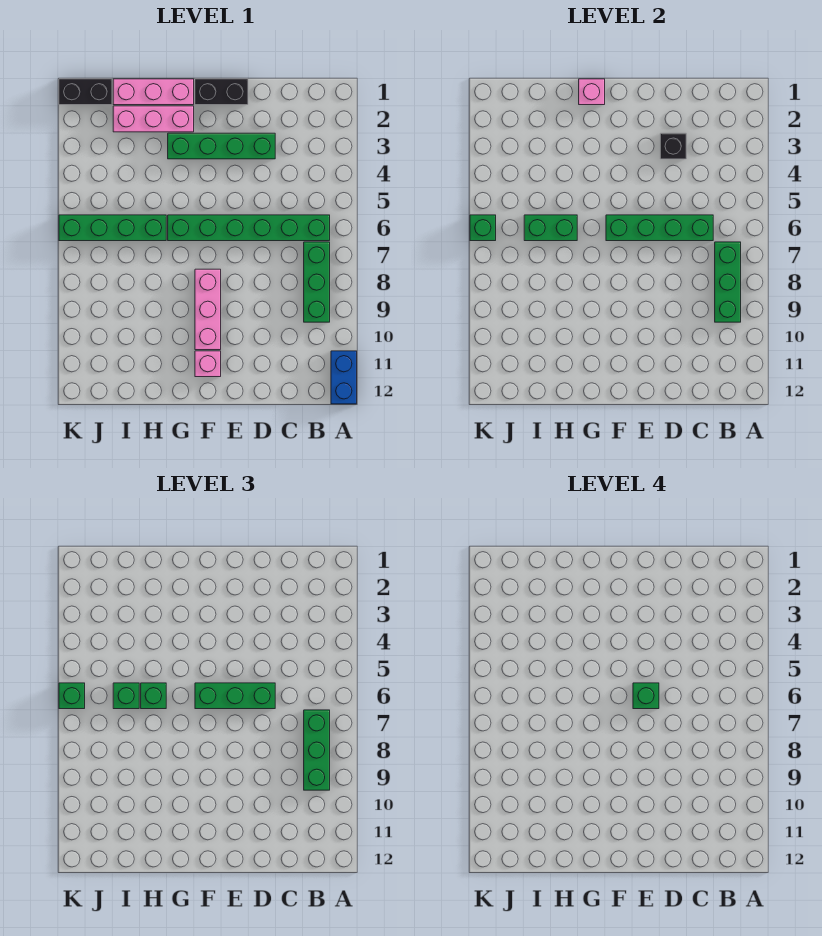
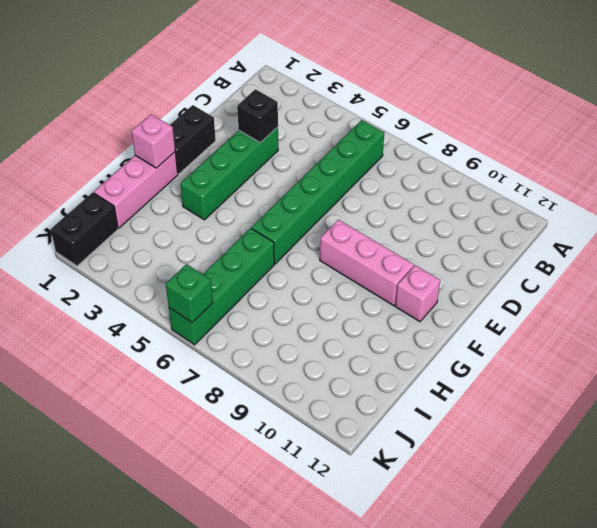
none -> blue brick A11:A12 level 1
none -> green brick B7:B9 level 1
none -> pink brick G2:I2 level 1

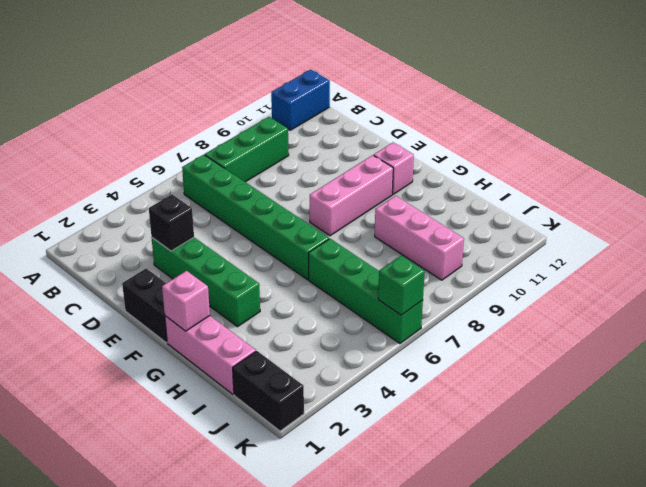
pink brick H9:J9 level 1 -> pink brick G2:I2 level 1
none -> green brick B7:B9 level 2
none -> green brick C6:F6 level 2
none -> green brick H6:I6 level 2

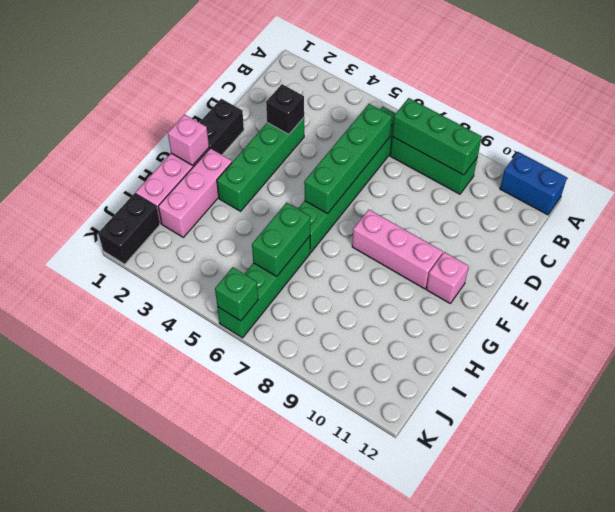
none -> green brick B7:B9 level 3
none -> green brick D6:F6 level 3
none -> green brick H6 level 3

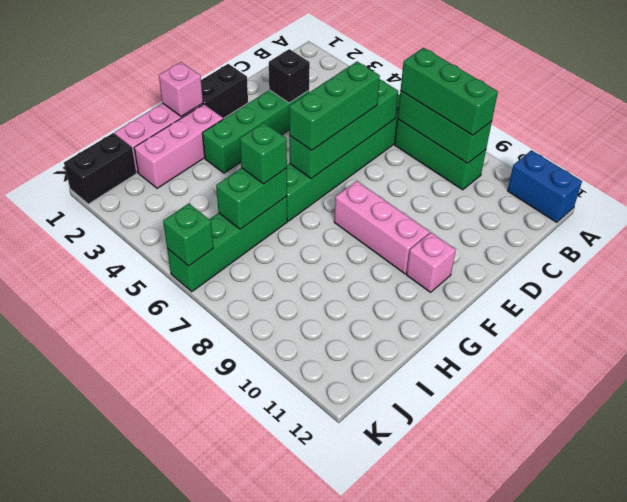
none -> green brick I6 level 3
none -> green brick K6 level 3
none -> green brick E6 level 4

